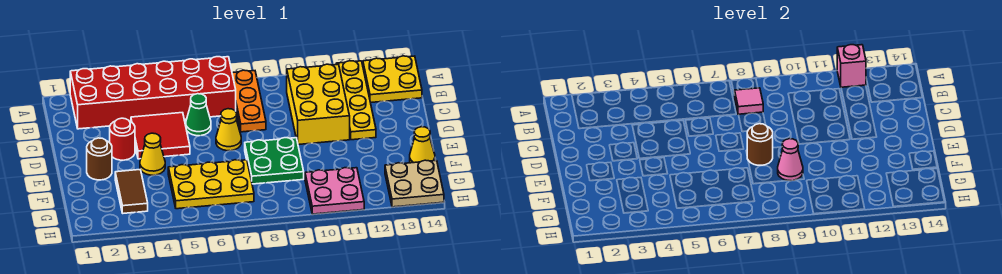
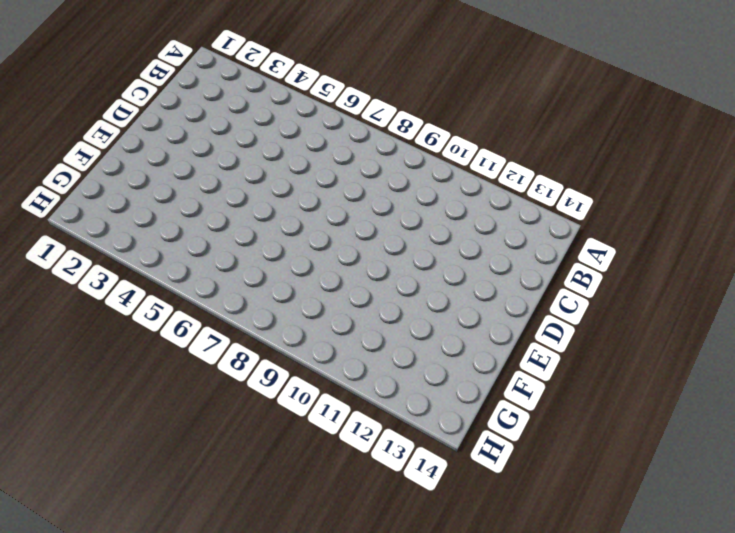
none -> red brick A2:B7 level 1
none -> orange plate A8:C8 level 1
none -> yellow plate A12:D12 level 1

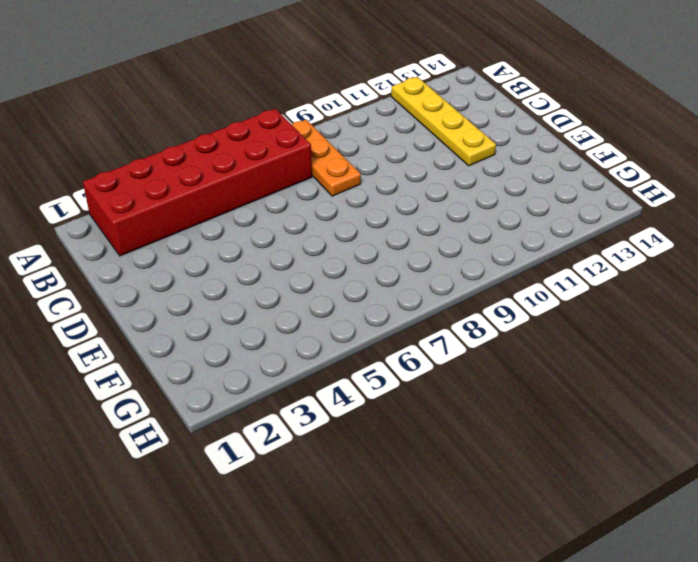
none -> yellow plate A13:B14 level 1
none -> yellow brick B10:D11 level 1
none -> red tile C4:D5 level 1

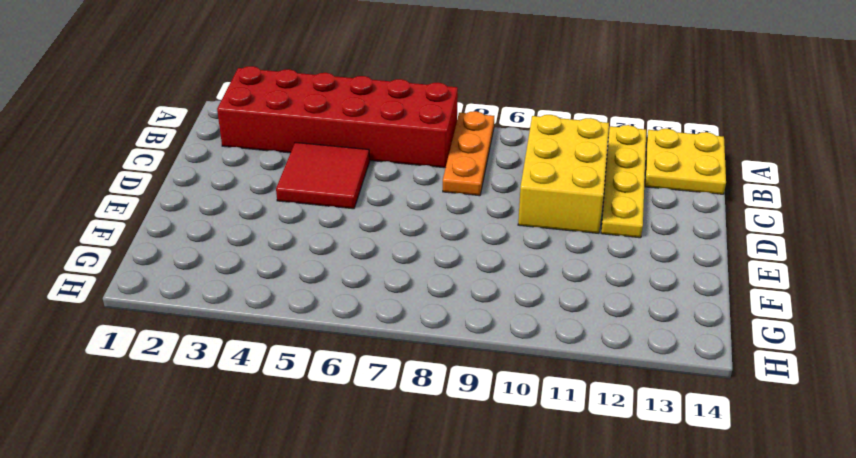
none -> green cone C6 level 1
none -> red round brick D3 level 1
none -> yellow cone D7 level 1

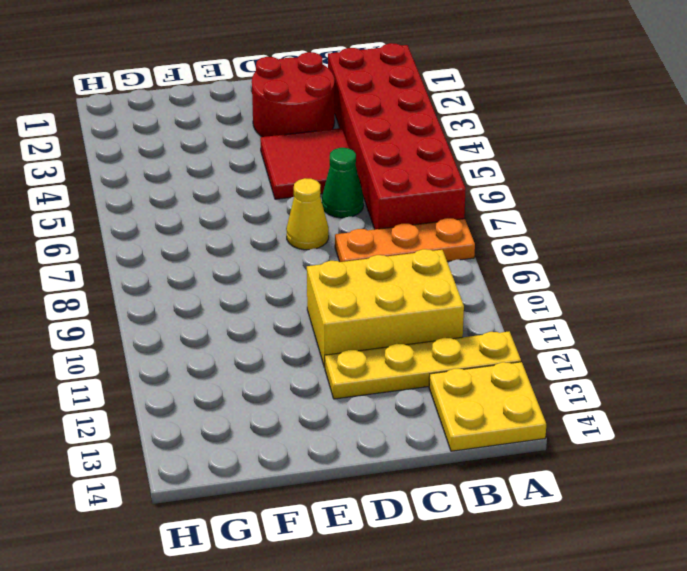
red round brick C2:D3 level 1 -> red round brick D3 level 1
none -> brown round brick E2 level 1
none -> yellow cone E4 level 1
none -> green plate E8:F9 level 1

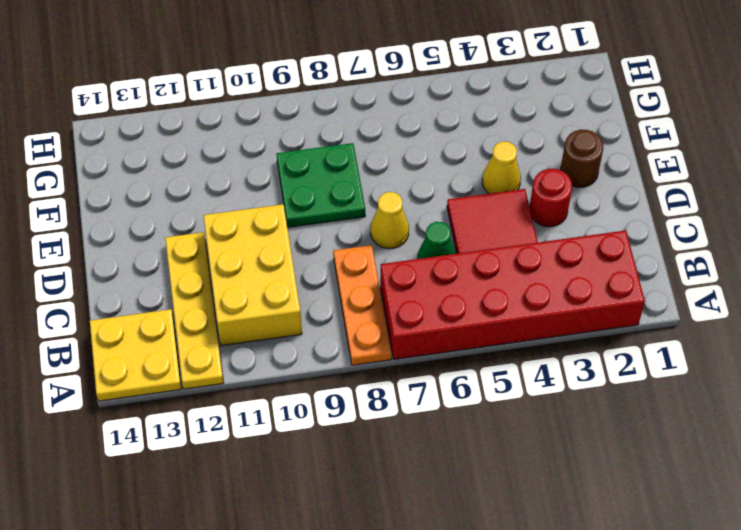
none -> brown tile F3:G3 level 1
none -> yellow plate F5:G7 level 1
none -> yellow cone F14 level 1

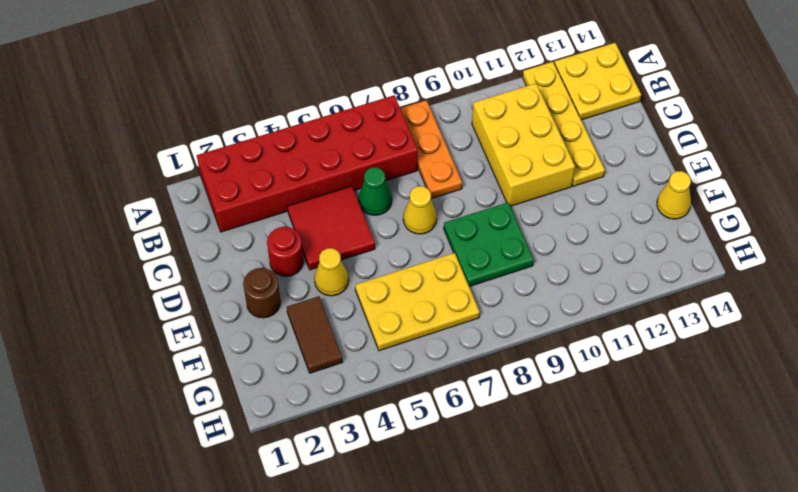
none -> pink plate G10:H11 level 1
none -> tan plate G13:H14 level 1
none -> pink brick A12 level 2

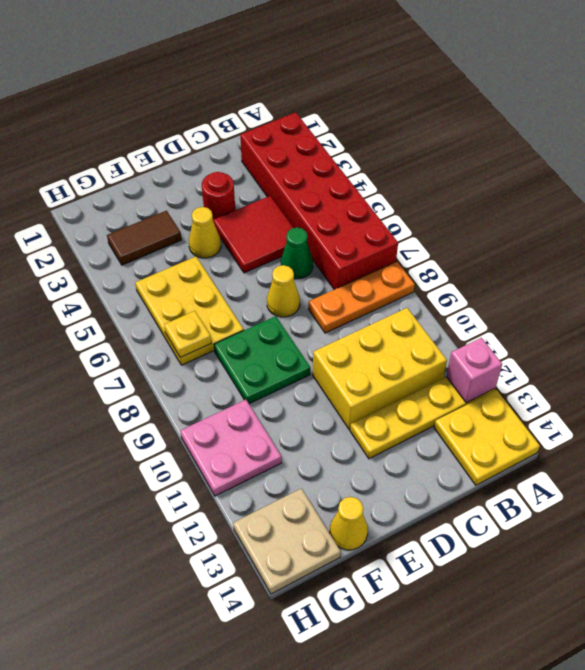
yellow plate G7 level 2 -> none
none -> brown round brick E2 level 1
none -> pink tile B8 level 2
none -> brown round brick E8 level 2

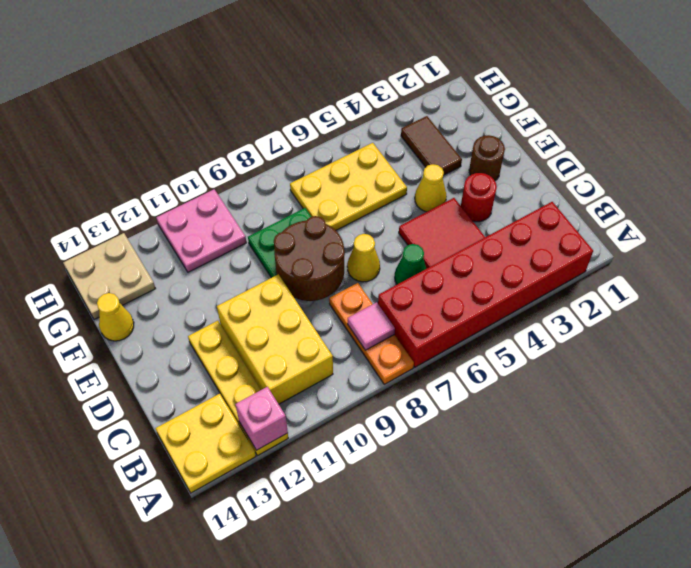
brown round brick D8:E9 level 2 -> brown round brick E8 level 2
none -> pink cone F9 level 2

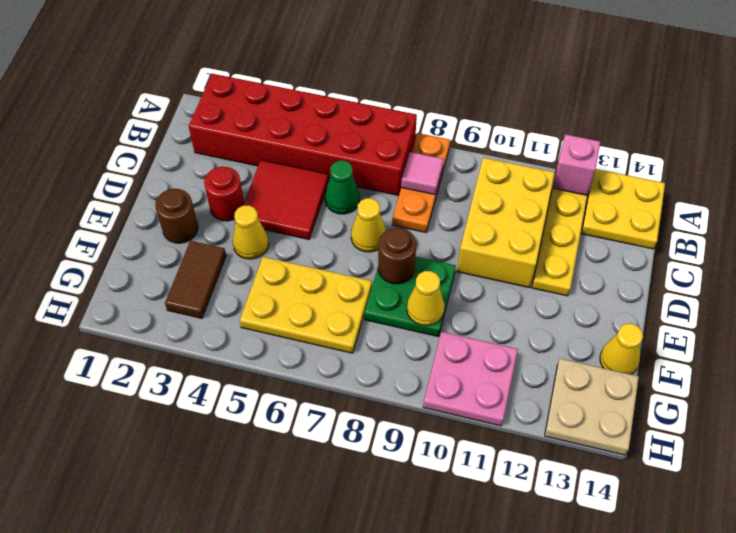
yellow cone F9 level 2 -> pink cone F9 level 2

